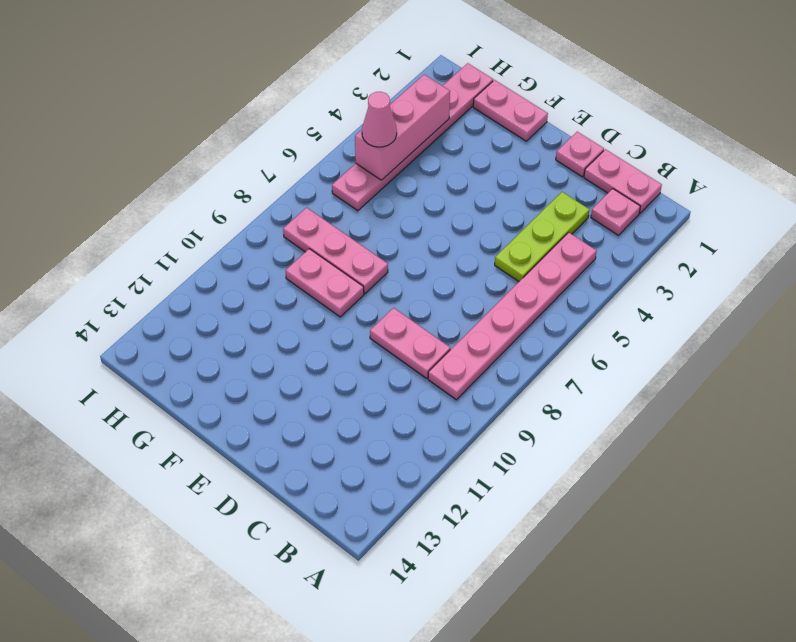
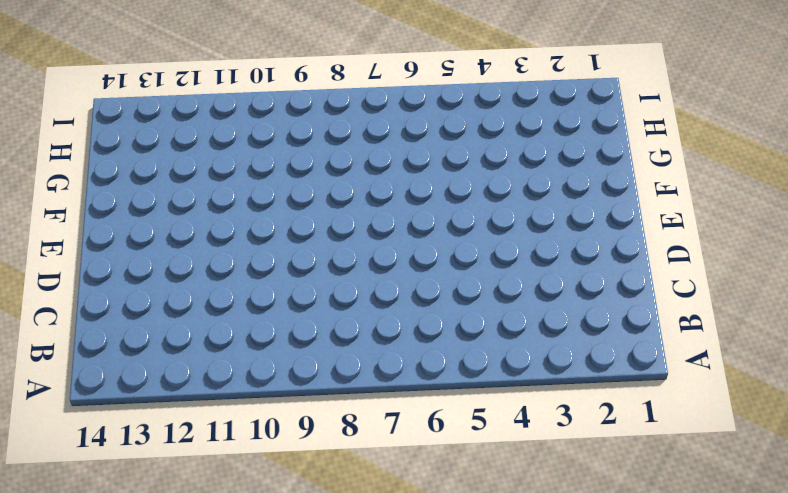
none -> pink plate B1:C1 level 1
none -> pink plate B2 level 1
none -> pink plate B4:B9 level 1

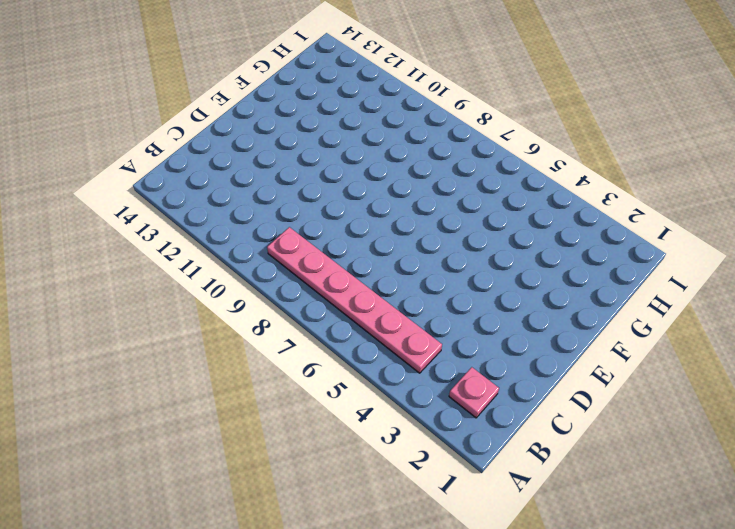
none -> pink plate B1:C1 level 1
none -> lime plate C3:C5 level 1
none -> pink plate C9:D9 level 1

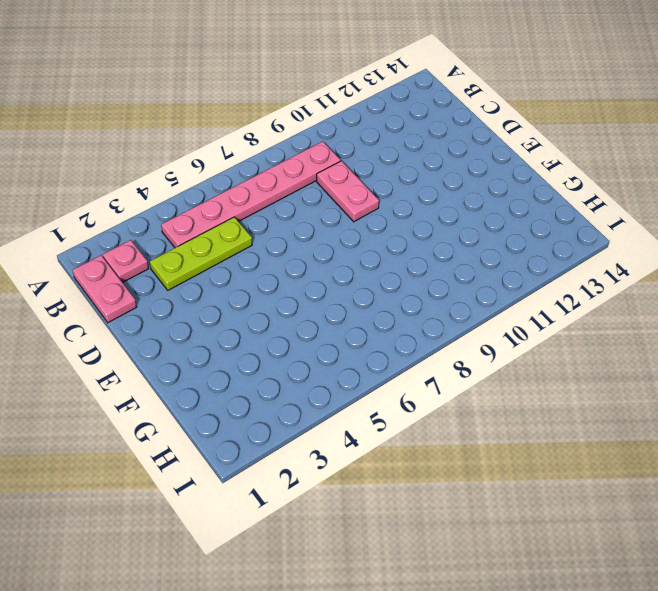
none -> pink plate D1 level 1
none -> pink plate F1:G1 level 1
none -> pink plate F8:H8 level 1

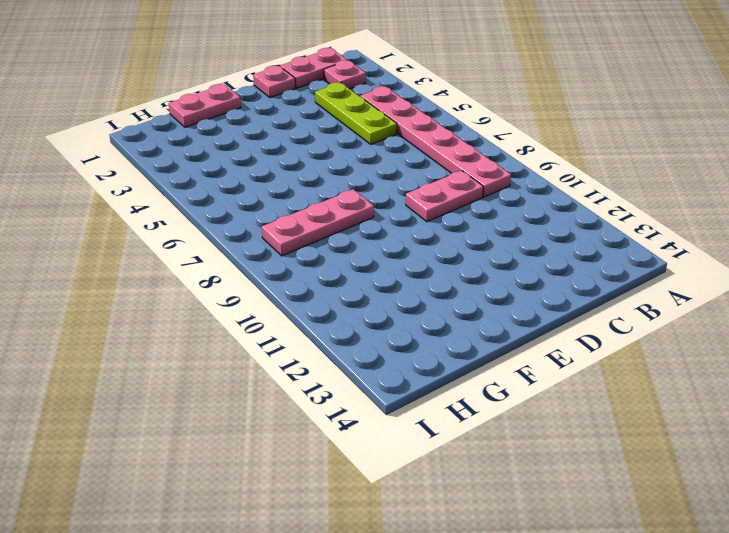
none -> pink plate F9:G9 level 1
none -> pink plate H1:H6 level 1
none -> pink brick H3:H5 level 2

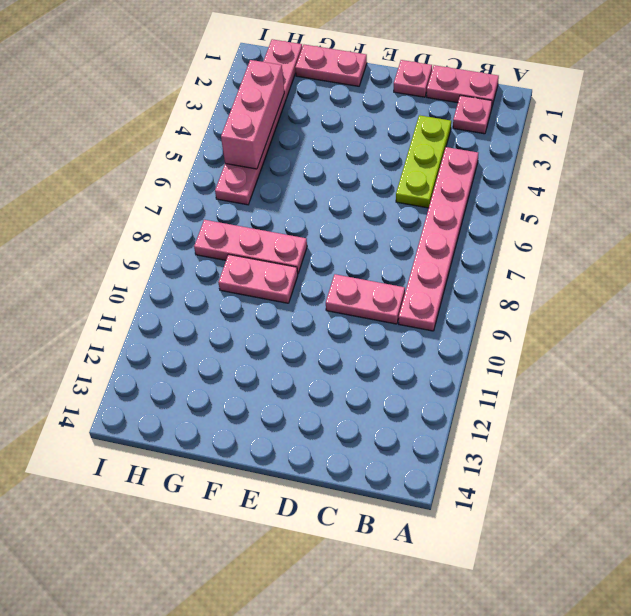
none -> pink cone H5 level 3

